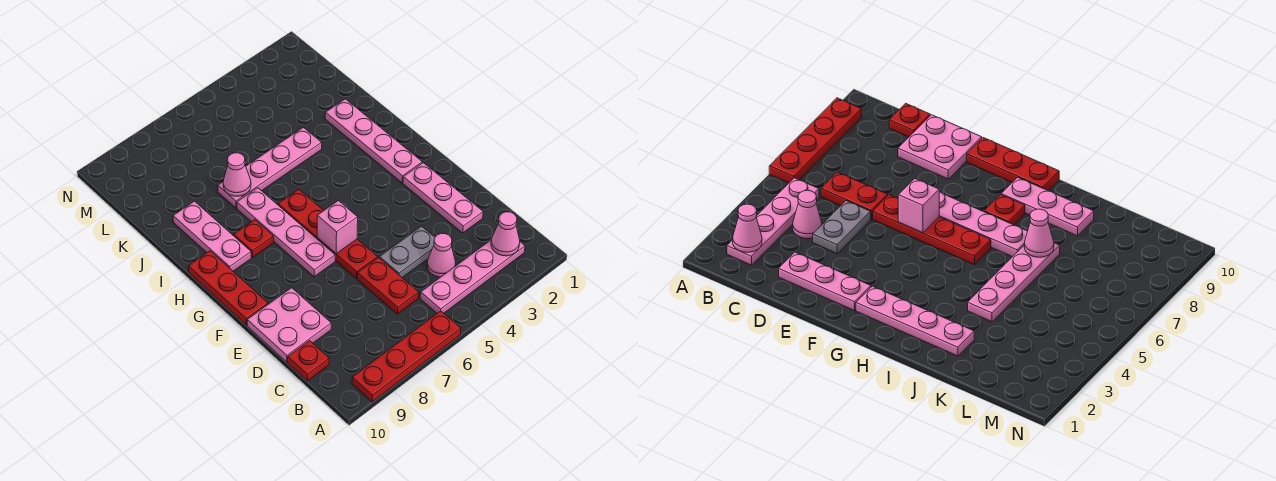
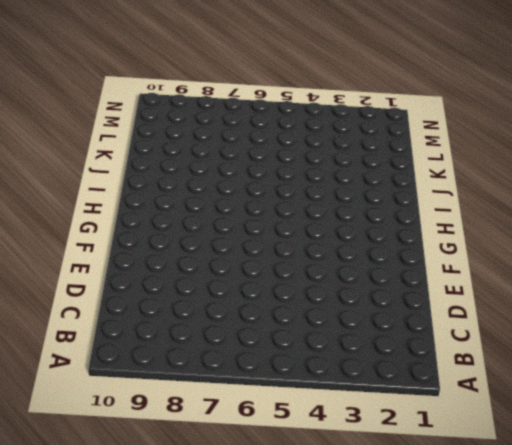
none -> red plate A6:A9 level 1
none -> pink plate B2:B5 level 1
none -> pink cone C4 level 1

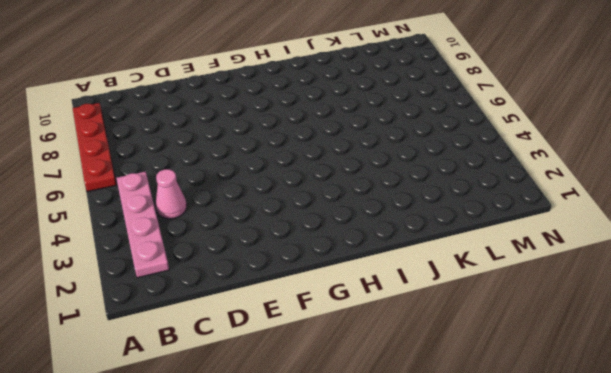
none -> red plate C6:D6 level 1
none -> red plate C10 level 1
none -> pink plate D2:F2 level 1

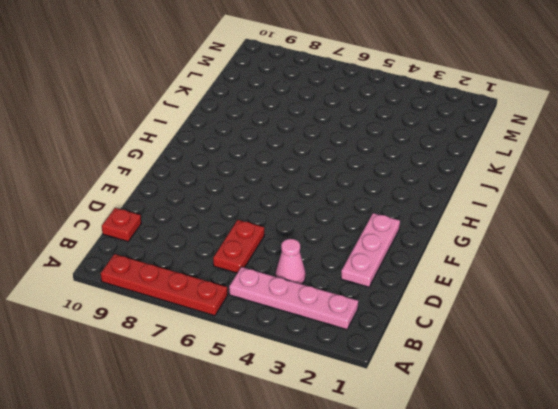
none -> grey plate D4:D5 level 1
none -> pink plate D9:E10 level 1
none -> red plate E6:H6 level 1

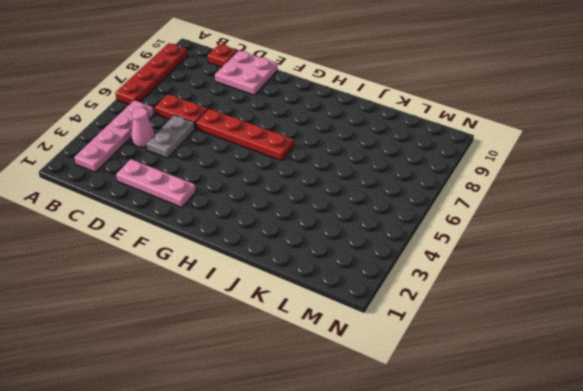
none -> pink plate F7:I7 level 1
none -> red plate F10:H10 level 1
none -> pink plate G2:J2 level 1

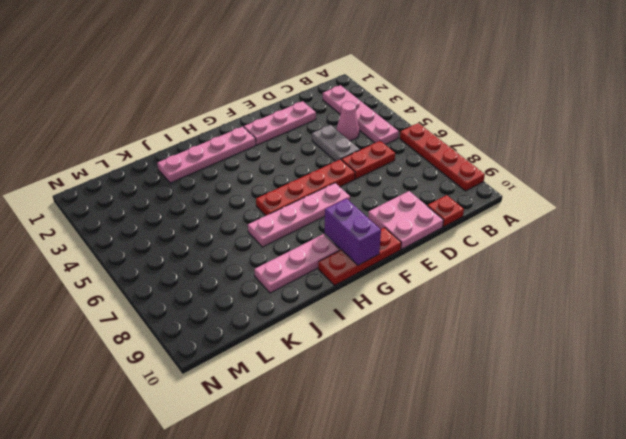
purple brick G9:G10 level 2 -> none
none -> red plate H8 level 1
none -> pink plate J4:J7 level 1
none -> pink cone B2 level 2

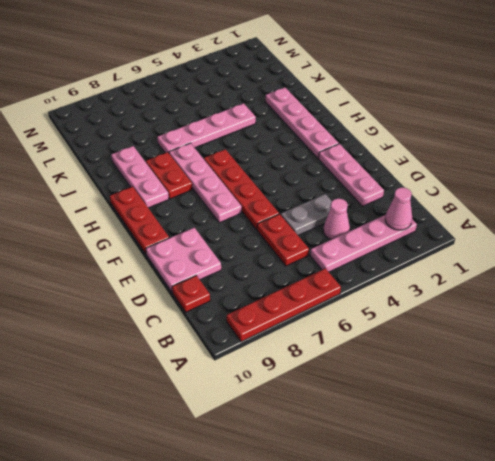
red plate H8:I8 level 1 -> red plate H8 level 1
none -> pink brick F6 level 2
none -> pink cone J7 level 2

